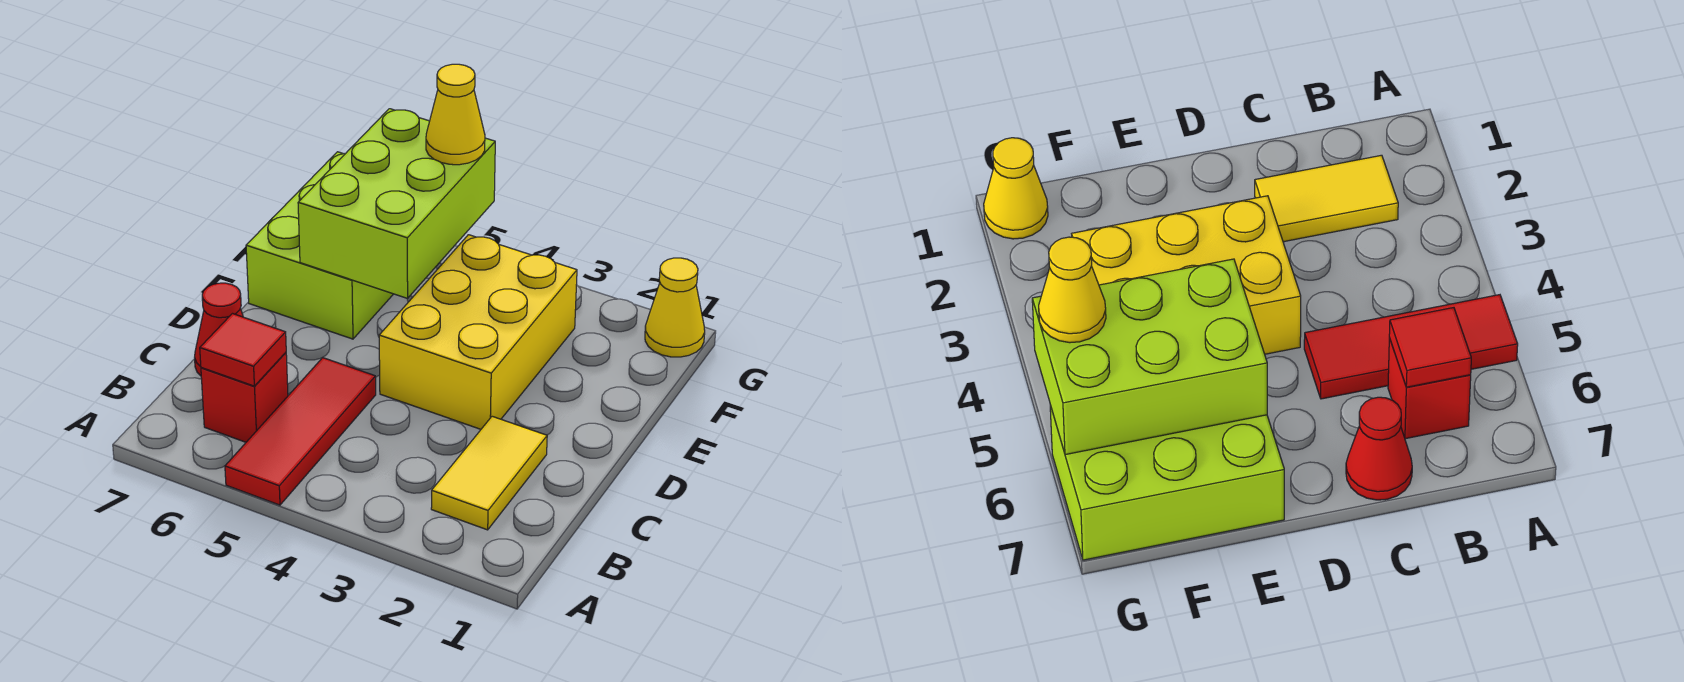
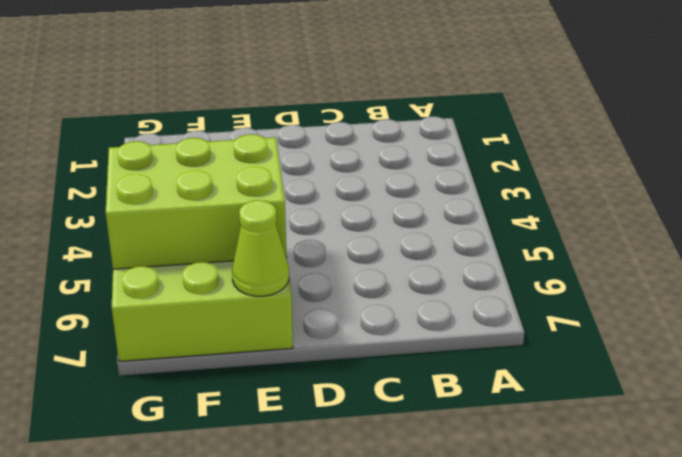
lime cone E7 level 2 -> none
none -> red tile A5:C5 level 1
none -> yellow tile B2:C2 level 1

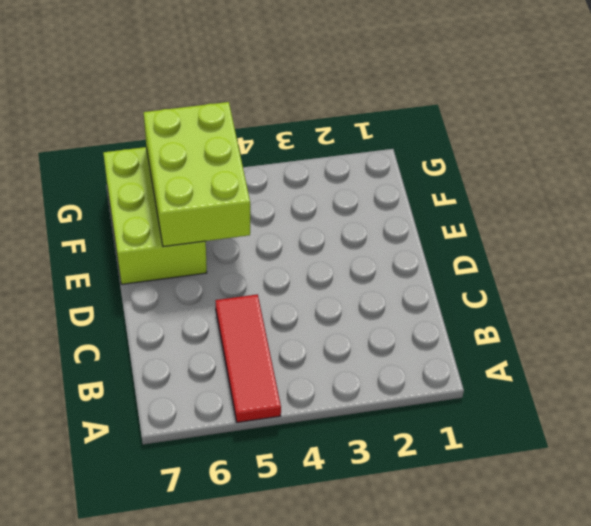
none -> yellow tile B2:C2 level 1
none -> red brick B6 level 1

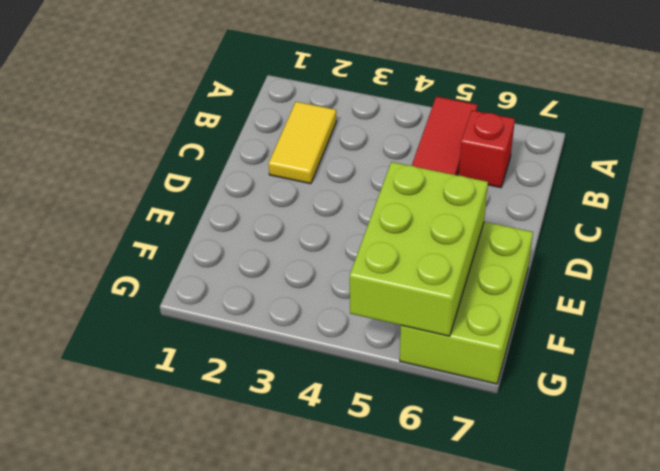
none -> red cone C7 level 1
none -> yellow brick D3:F4 level 1

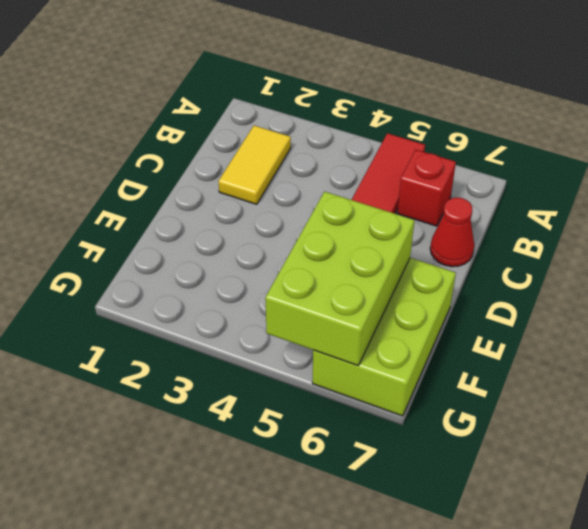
none -> yellow brick D3:F4 level 1
none -> yellow cone G1 level 1

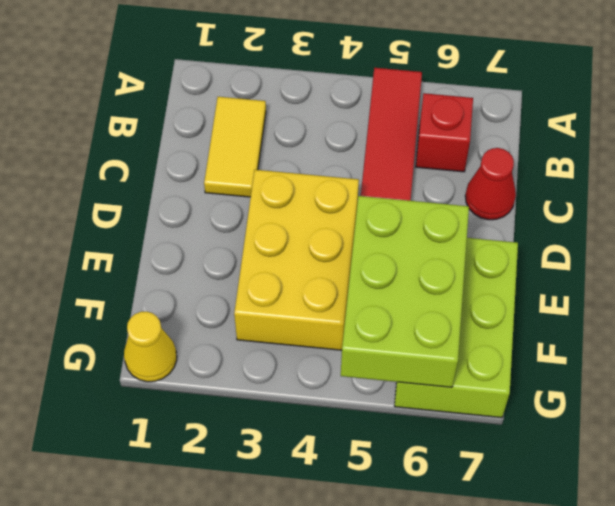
none -> red tile B6 level 2
none -> yellow cone G5 level 3

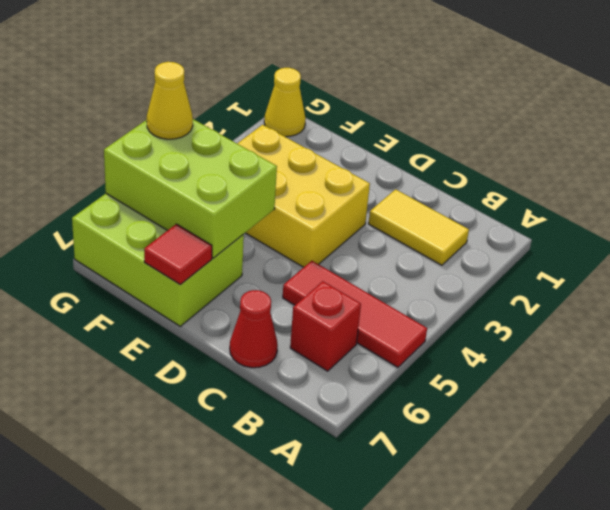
red tile E7 level 2 -> red tile B6 level 2

